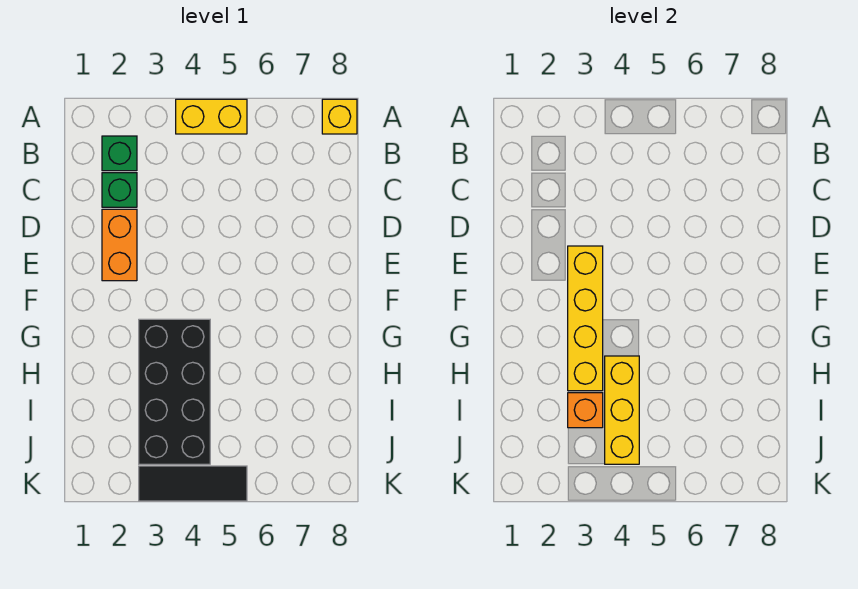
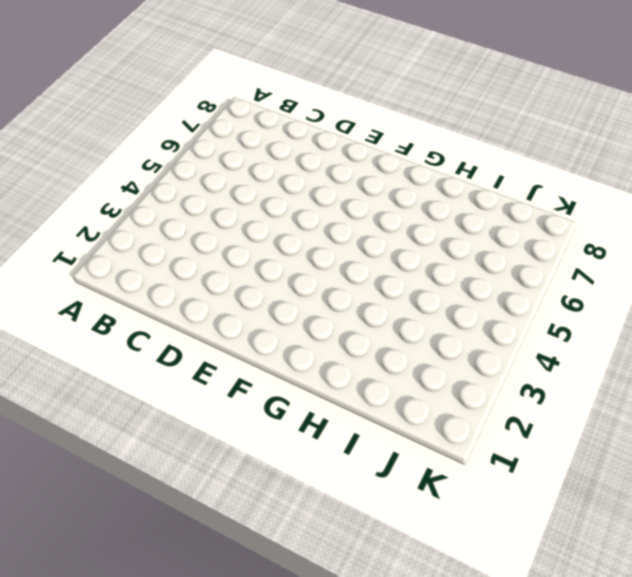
none -> yellow brick A4:A5 level 1
none -> yellow brick A8 level 1

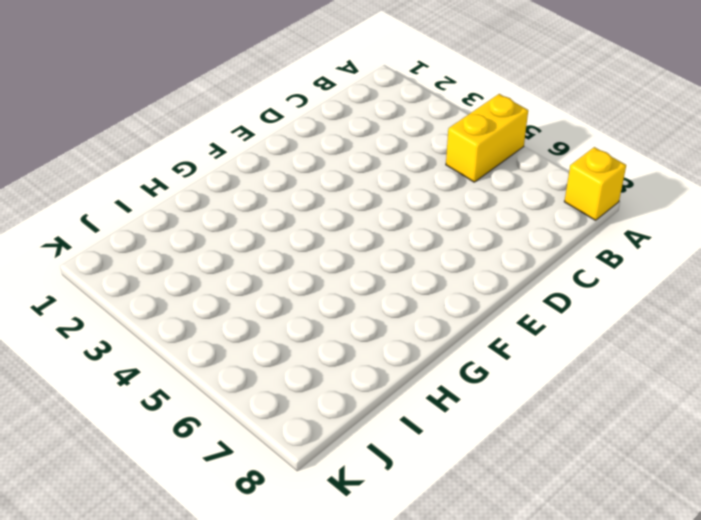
yellow brick A5:B5 level 1 -> yellow brick A4:A5 level 1
none -> green brick B2 level 1
none -> green brick C2 level 1

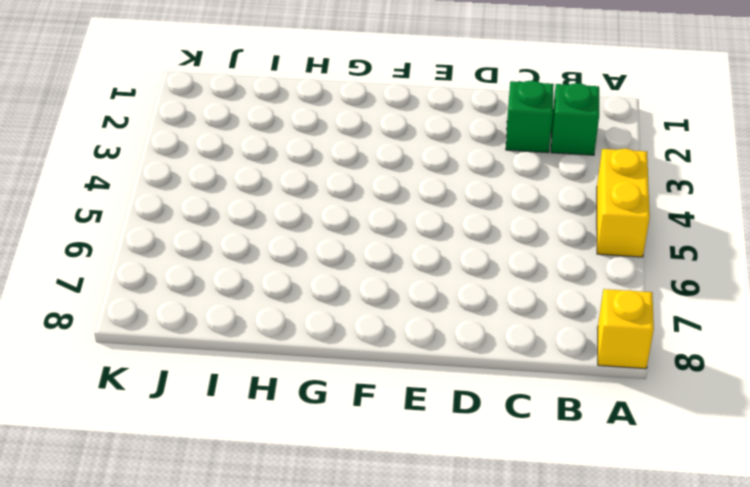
none -> orange brick D2:E2 level 1
none -> black brick G3:J4 level 1

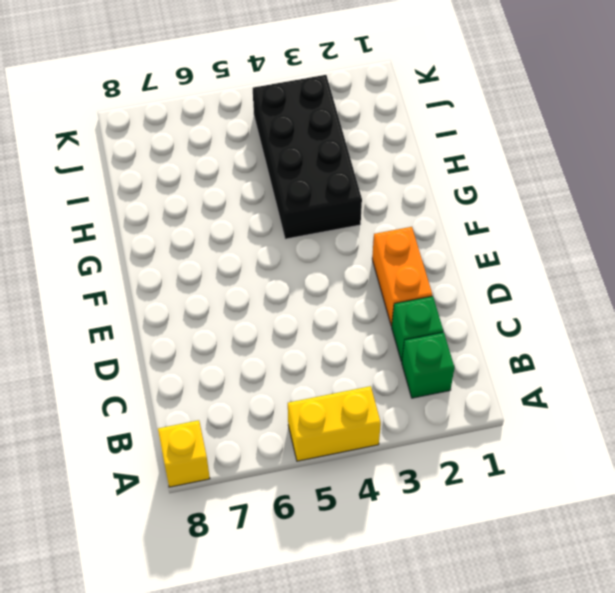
none -> black tile K3:K5 level 1
none -> yellow brick E3:H3 level 2

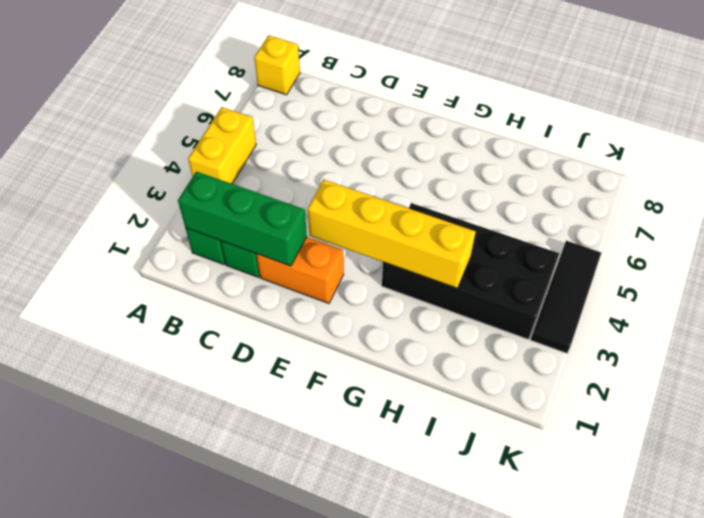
green brick B2:D2 level 2 -> none
none -> yellow brick H4:J4 level 2
none -> orange brick I3 level 2

